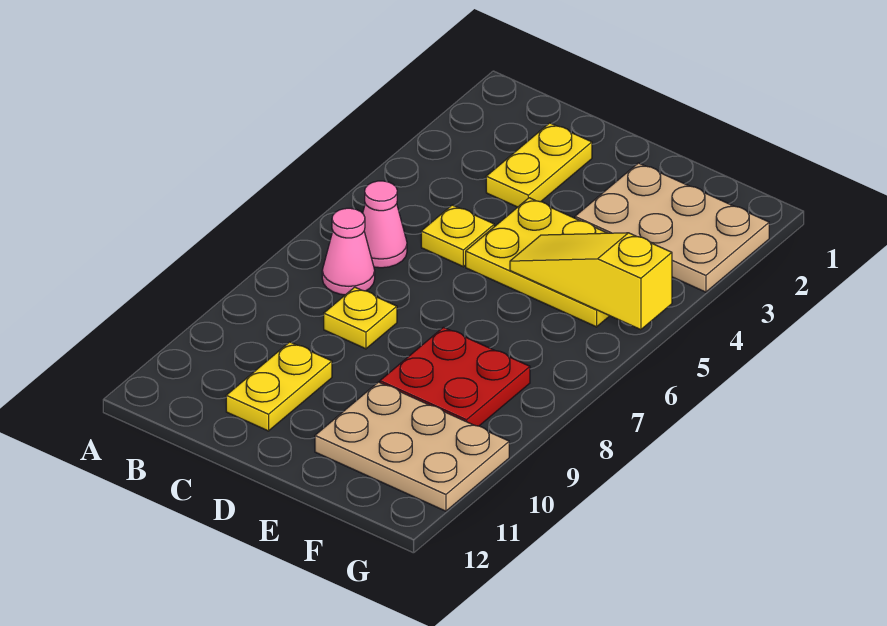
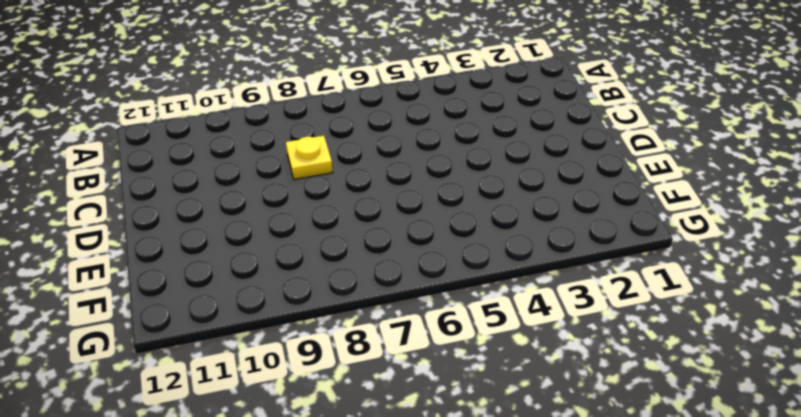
none -> pink cone B6 level 1
none -> pink cone B7 level 1

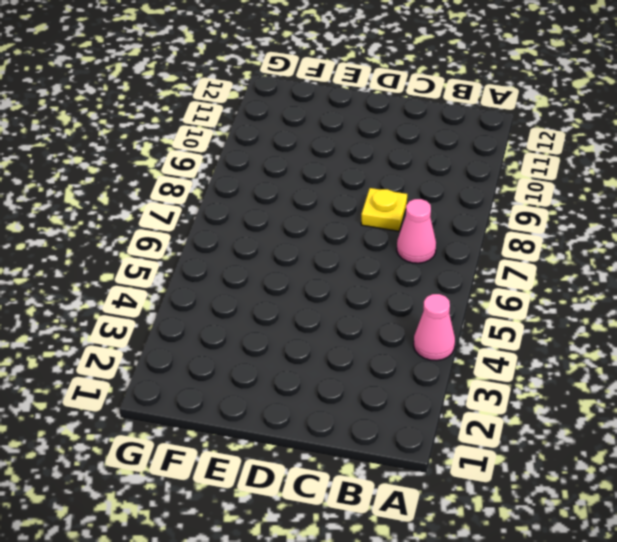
pink cone A4 level 1 -> pink cone B6 level 1
none -> yellow plate C2:C3 level 1
none -> yellow plate C5 level 1

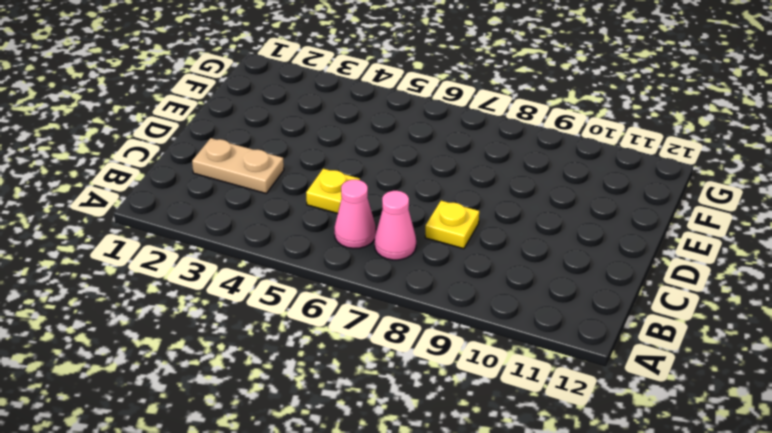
tan plate C2:C3 level 1 -> yellow plate C2:C3 level 1
none -> yellow plate C10:C11 level 1
none -> yellow plate D4:F5 level 1

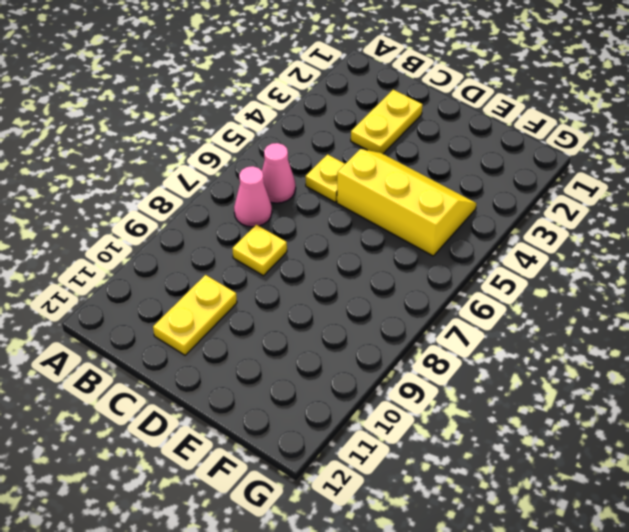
yellow slope D4:F5 level 1 top 5 -> yellow plate D4:F5 level 1
none -> tan plate E2:G3 level 1
none -> red plate E8:F9 level 1

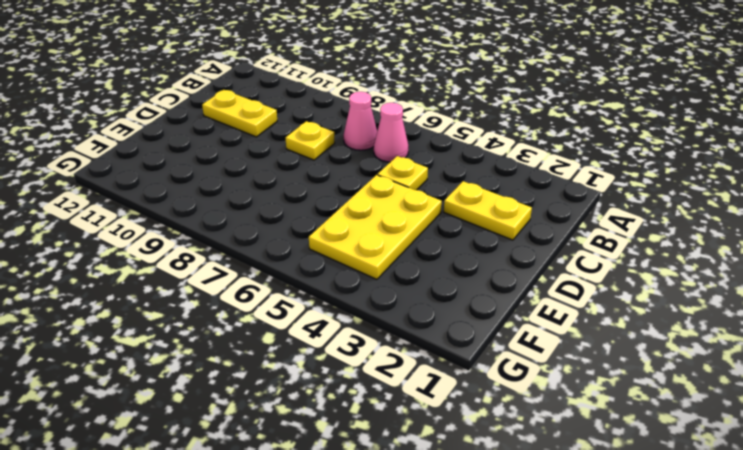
none -> tan plate E2:G3 level 1
none -> red plate E8:F9 level 1

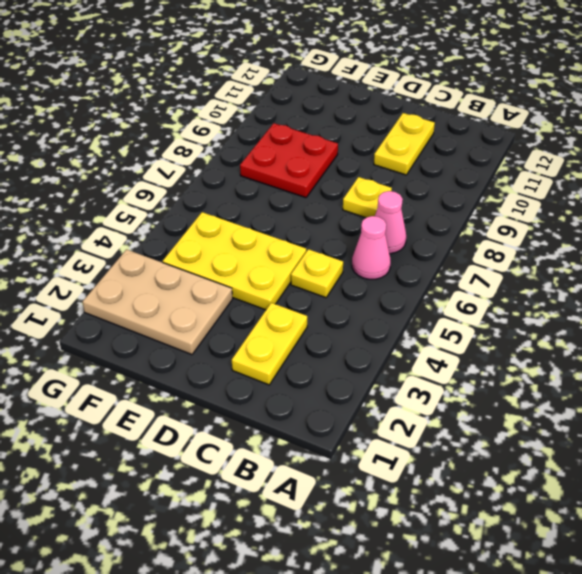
none -> tan plate E10:G11 level 1
none -> yellow slope E5:G5 level 2 top G

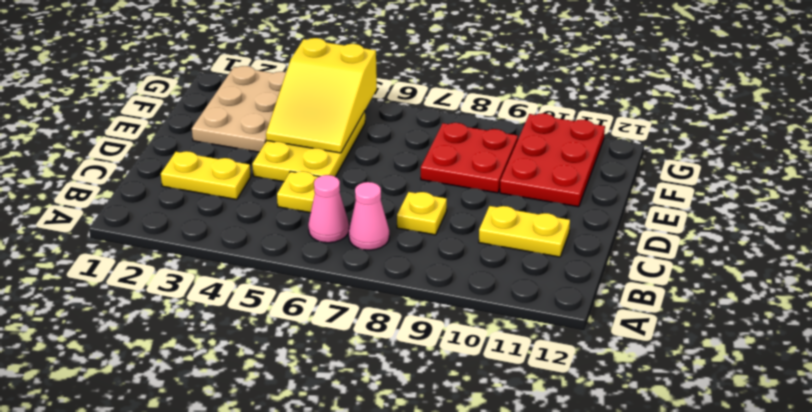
yellow slope E4:G5 level 2 top G -> yellow slope E5:G5 level 2 top G
red plate E10:G11 level 1 -> tan plate E10:G11 level 1

